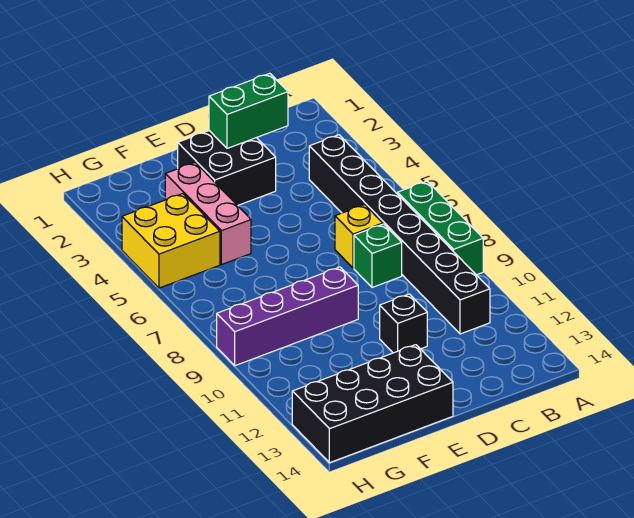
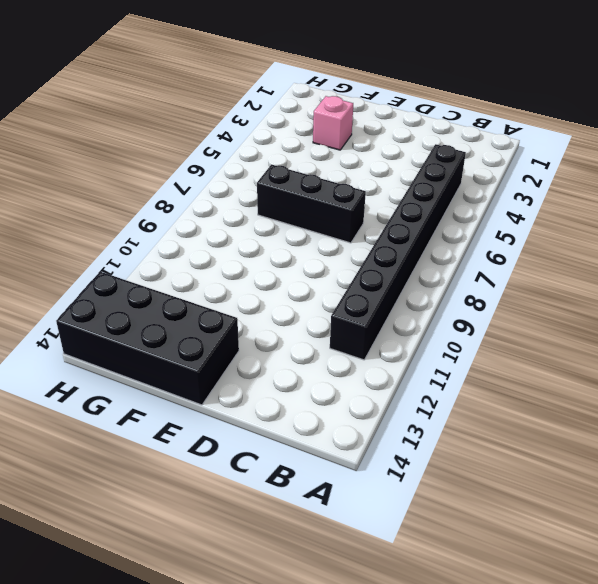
black brick D7:F7 level 1 -> none
pink brick F3 level 1 -> pink brick F3:F5 level 1
none -> green brick A7:A9 level 1
none -> yellow brick C7 level 1

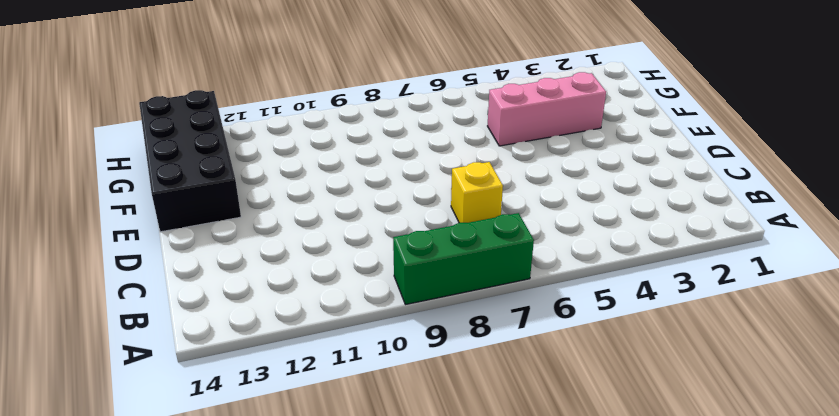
none -> black brick B4:B11 level 1
none -> green brick C8 level 1

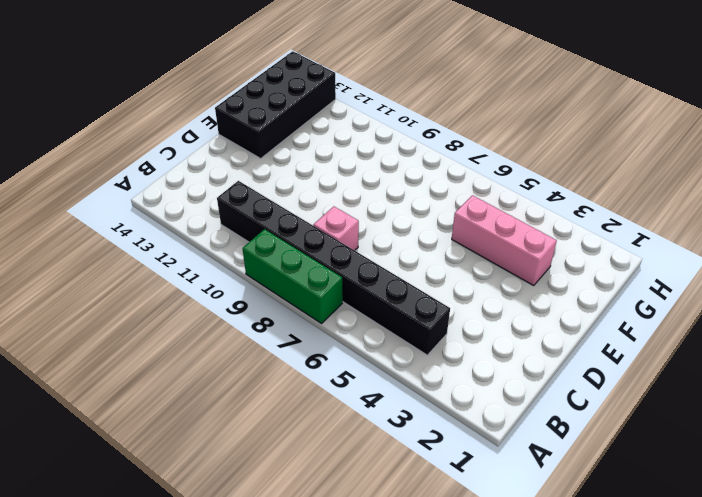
pink brick C8 level 1 -> green brick C8 level 1
none -> yellow brick C7 level 1
none -> black brick D2:E3 level 1

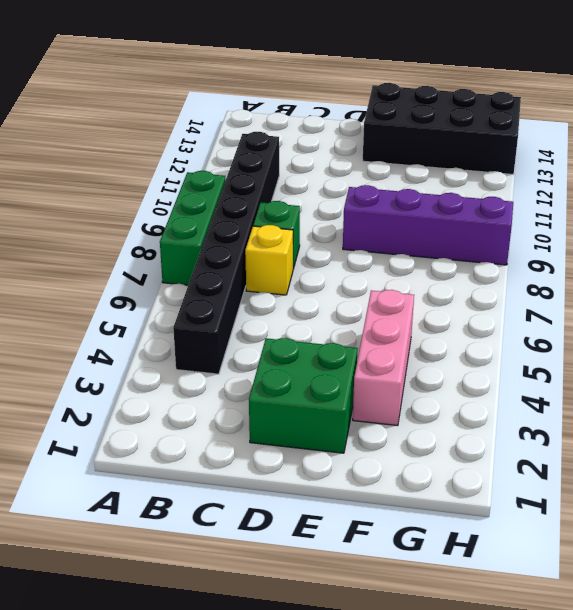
green brick D2:E3 level 1 -> black brick D2:E3 level 1
none -> black brick D11 level 1
none -> yellow brick G4:H5 level 1

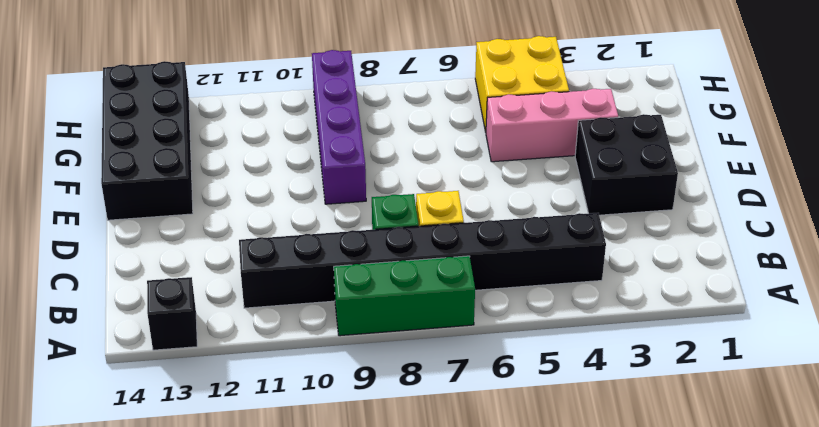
black brick A13 level 1 -> black brick D11 level 1
none -> green brick C2:D2 level 2

